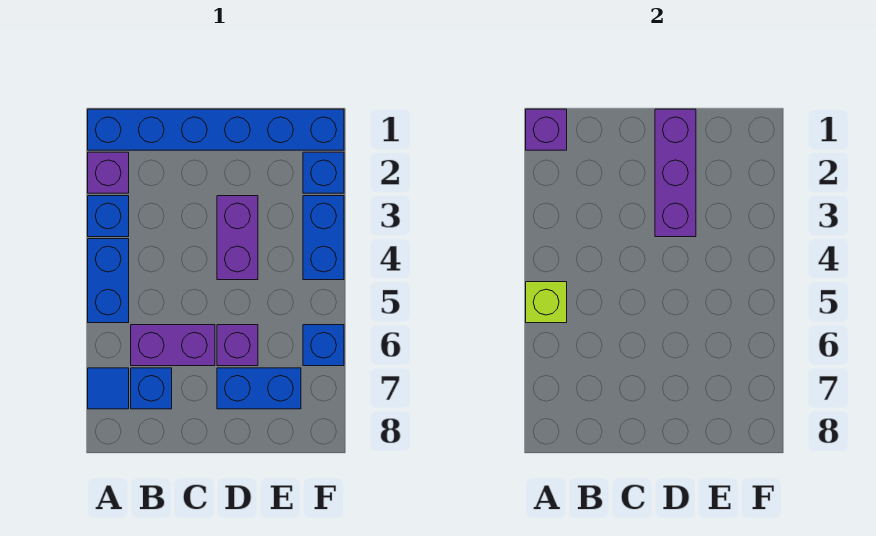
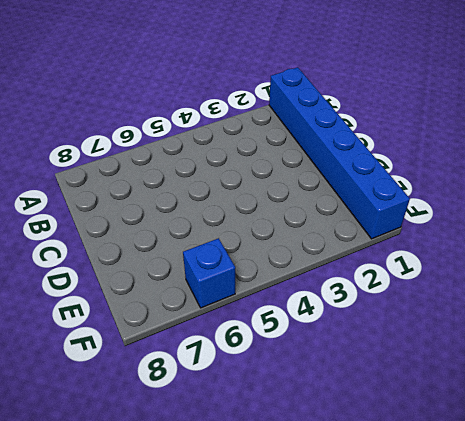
none -> purple brick A2 level 1
none -> blue brick A3 level 1
none -> blue brick A4:A5 level 1

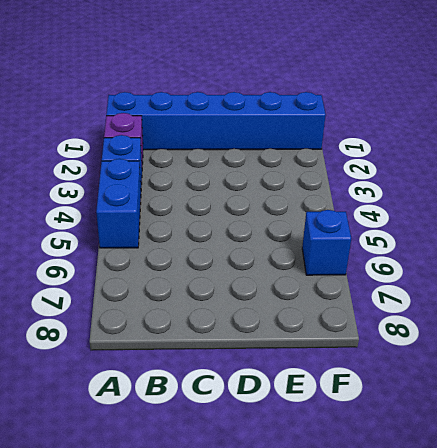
none -> blue tile A7 level 1
none -> purple brick B6:C6 level 1
none -> blue brick B7 level 1

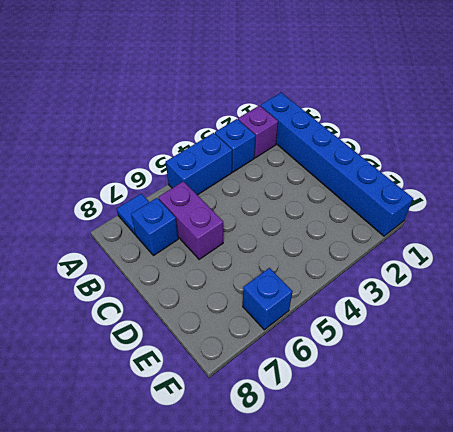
none -> purple brick D3:D4 level 1
none -> purple brick D6 level 1
none -> blue brick D7:E7 level 1

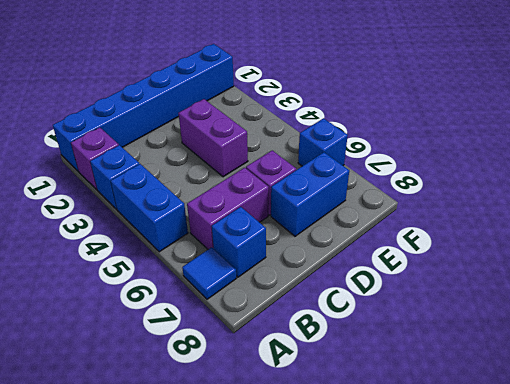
none -> blue brick F2 level 1
none -> blue brick F3:F4 level 1
none -> purple brick A1 level 2

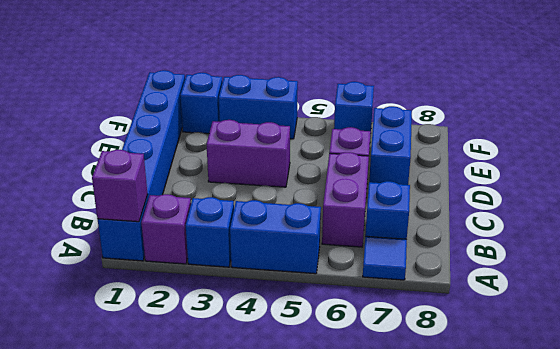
none -> lime brick A5 level 2
none -> purple brick D1:D3 level 2

